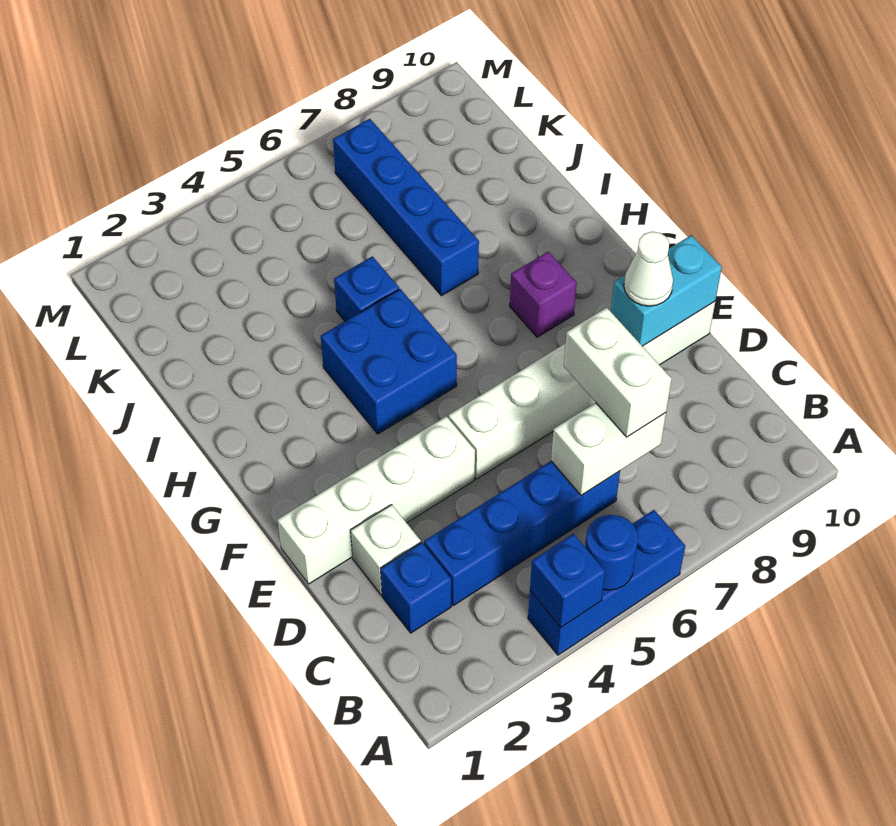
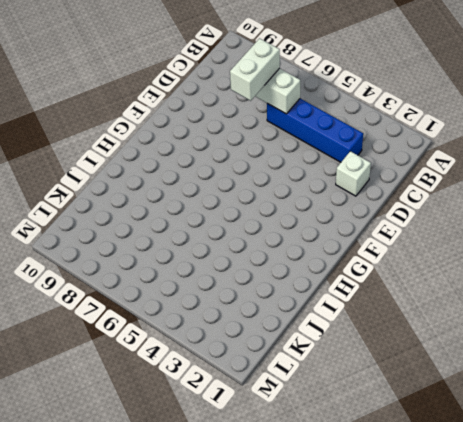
none -> blue brick A4:A6 level 1
none -> blue brick C2 level 1
none -> white brick E1:E4 level 1

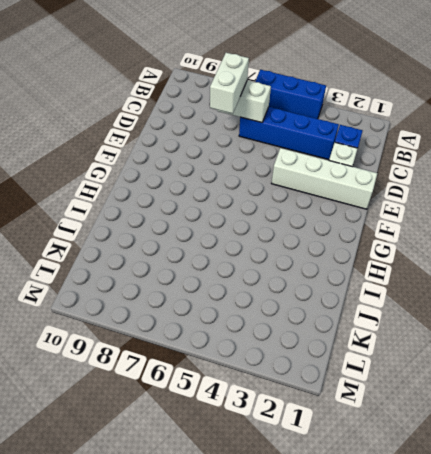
none -> white brick E5:E10 level 1
none -> blue brick G4:H5 level 1
none -> purple brick G8 level 1

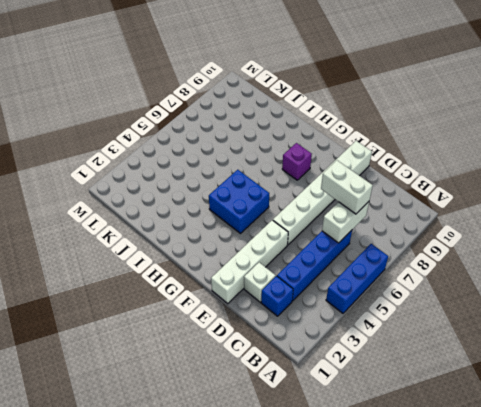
none -> blue brick I5 level 1
none -> blue brick I7:L7 level 1
none -> blue brick A4 level 2

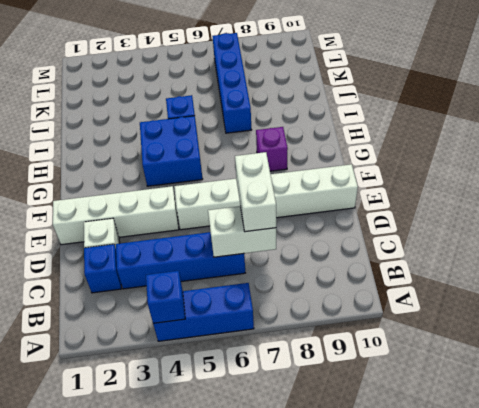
none -> blue round brick A5 level 2
none -> cyan brick E9:E10 level 2
none -> white cone E9 level 3

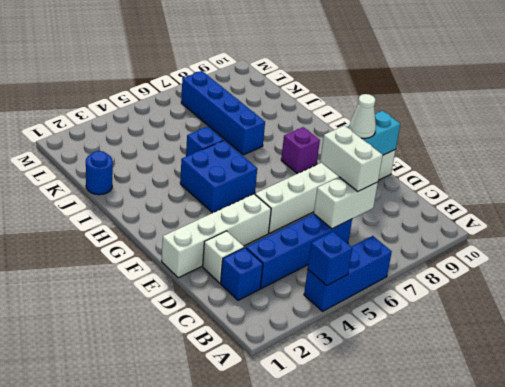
blue round brick J1 level 1 -> blue round brick A5 level 2

